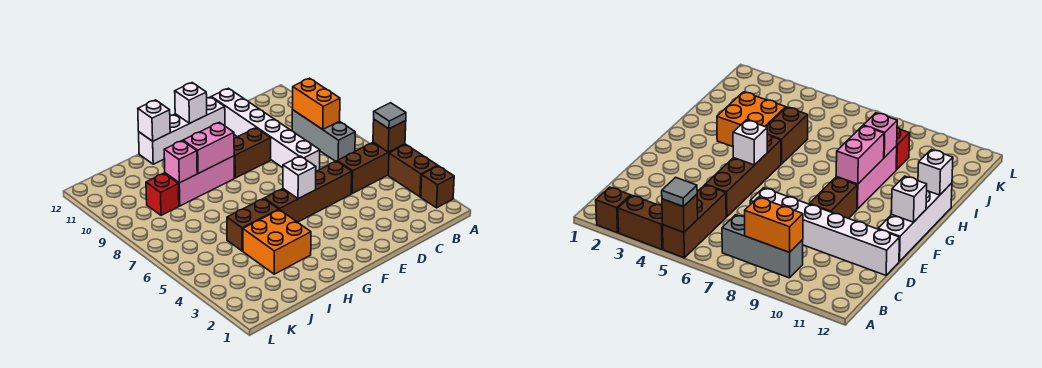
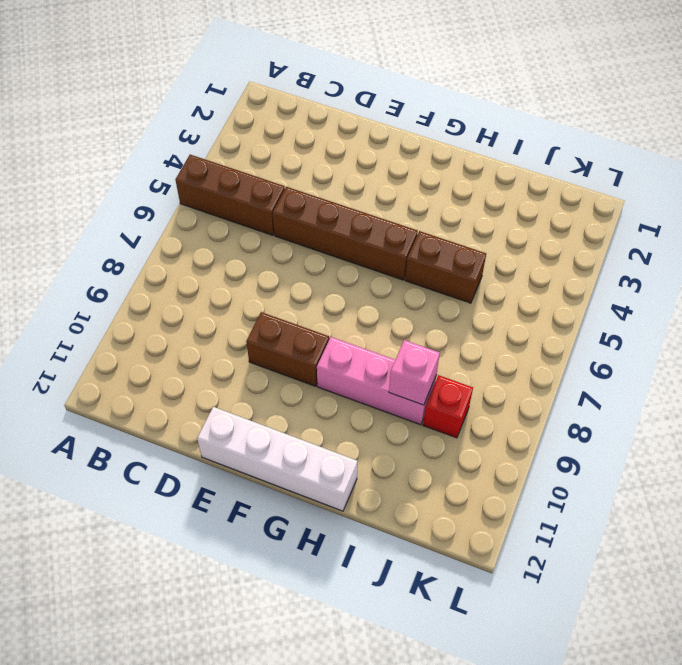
none -> brown brick A2 level 1
none -> brown brick A3:A4 level 1
none -> grey brick B7:B9 level 1

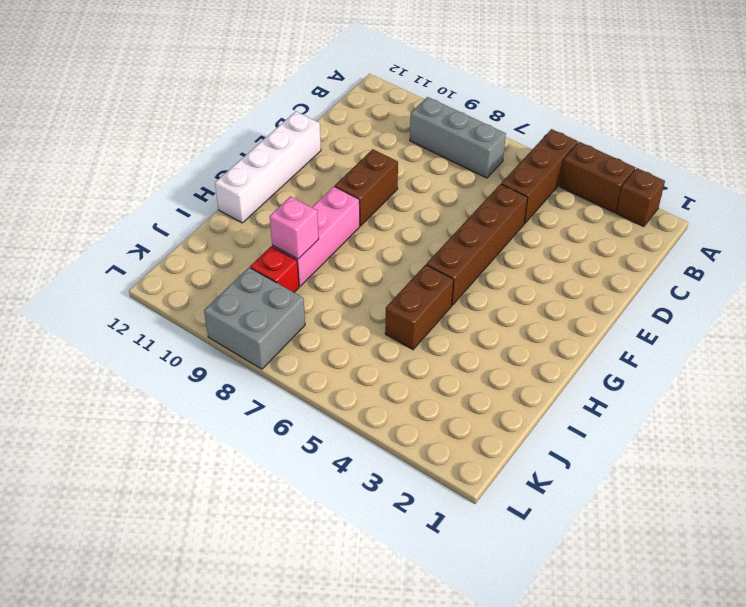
grey brick K8:L9 level 1 -> none
none -> white brick D7:D12 level 1
none -> orange brick H3:I4 level 1
none -> brown brick A5 level 2

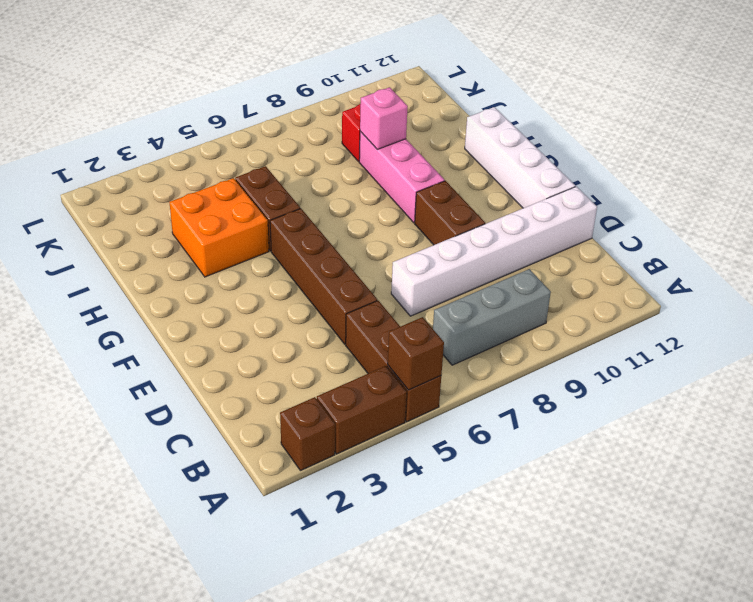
none -> orange brick B8:B9 level 2
none -> white brick F5 level 2
none -> white brick F12 level 2

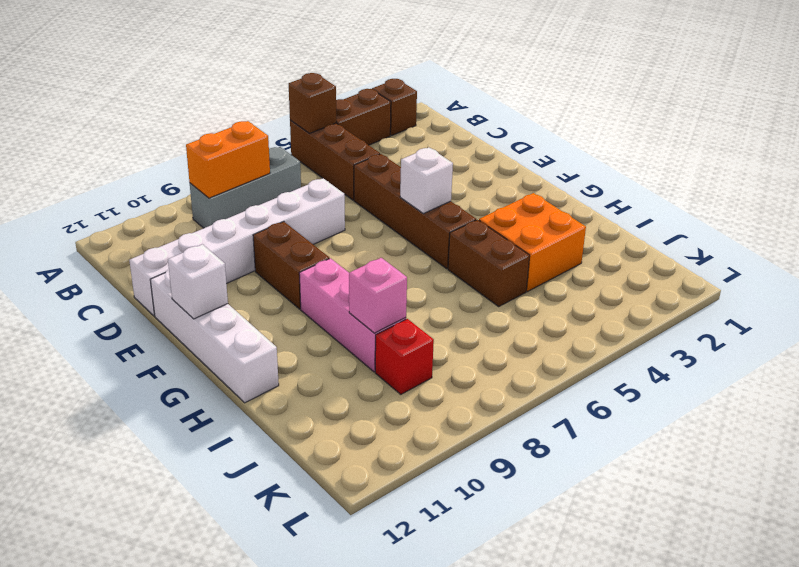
none -> pink brick G9:H9 level 2
none -> white brick H12 level 2
none -> grey tile A5 level 3

